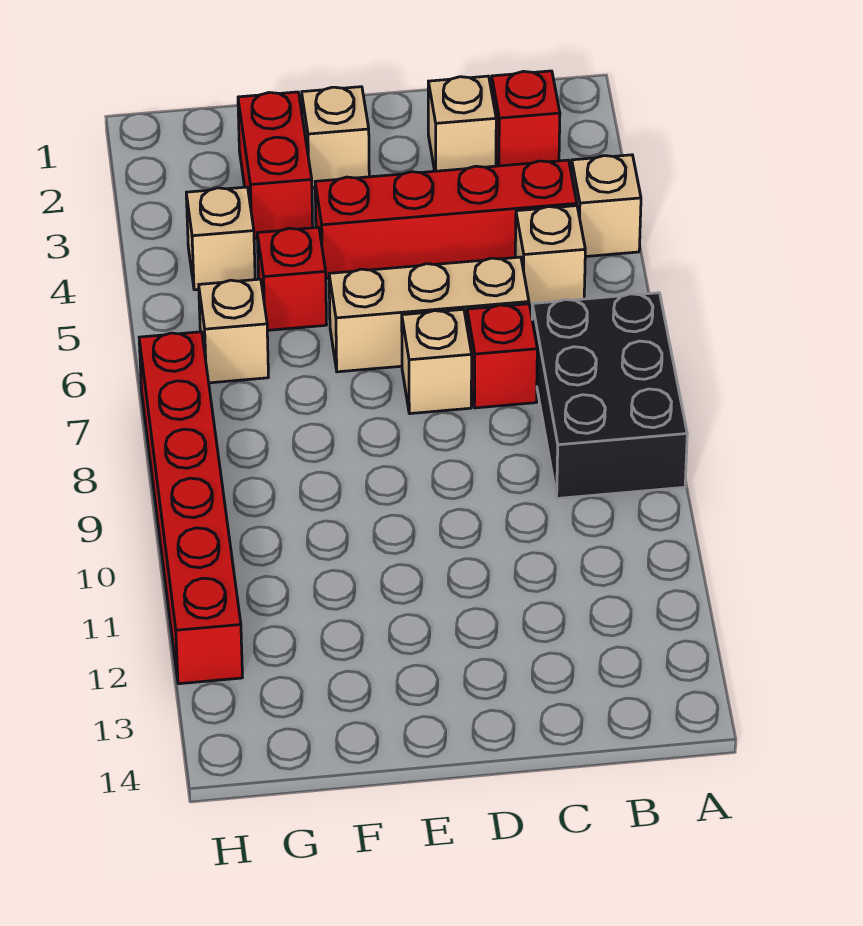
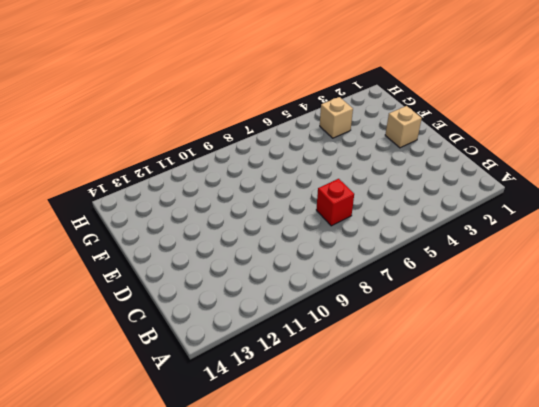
none -> tan brick A4 level 1
none -> black brick A7:B9 level 1
none -> red brick B2 level 1

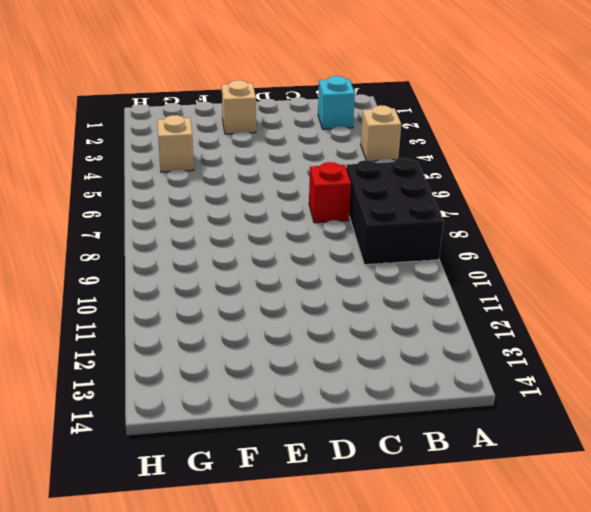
cyan brick B2 level 1 -> red brick B2 level 1
none -> red brick B4:E4 level 1
none -> tan brick B5 level 1
none -> tan brick C2 level 1

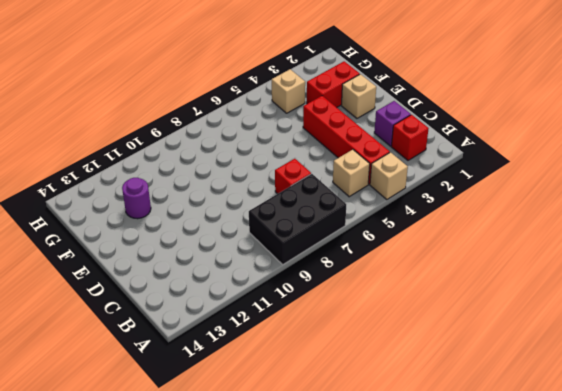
purple brick C2 level 1 -> tan brick C2 level 1
purple round brick F12 level 1 -> none
none -> tan brick C6:E6 level 1
none -> tan brick D7 level 1
none -> red brick F5 level 1

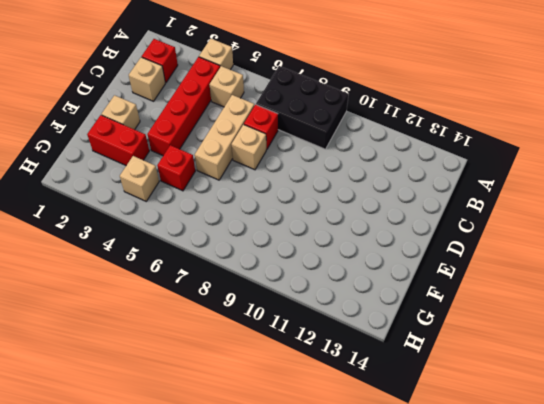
none -> tan brick G6 level 1
none -> red brick H7:H12 level 1

